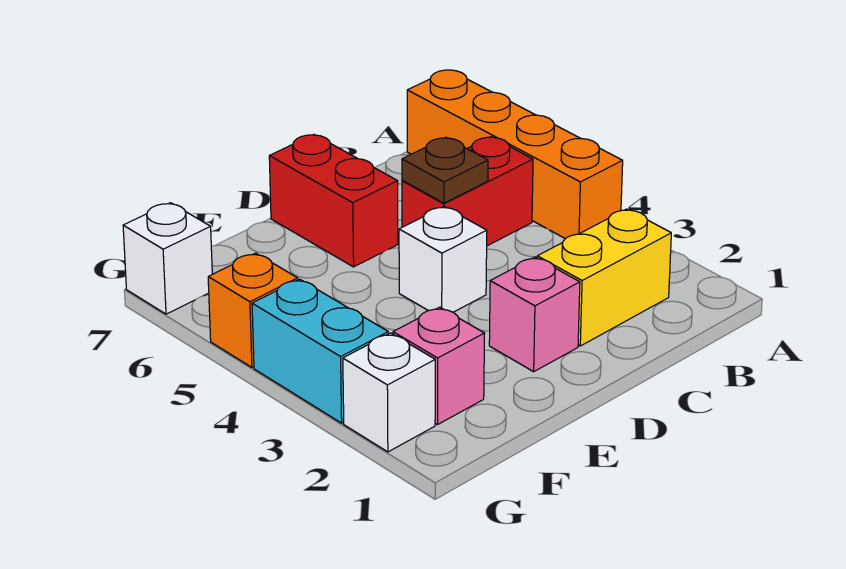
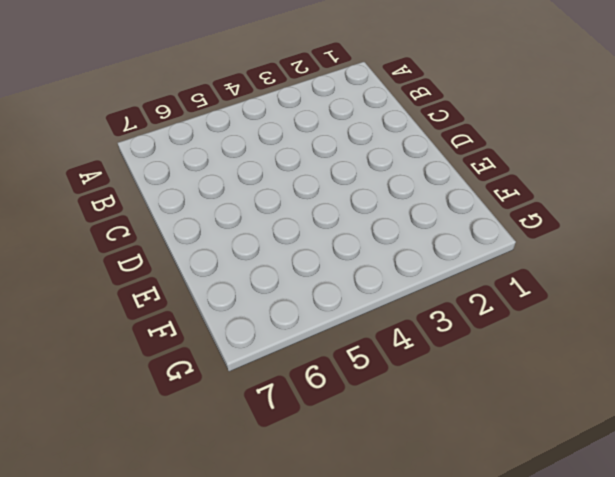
none -> orange brick A4:A7 level 1
none -> yellow brick B2:C2 level 1
none -> red brick B5:C5 level 1

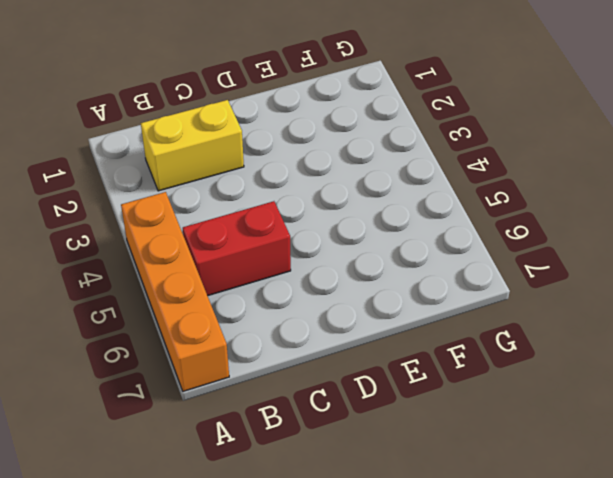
none -> pink brick D2 level 1
none -> white brick D4 level 1
none -> red brick D6:D7 level 1

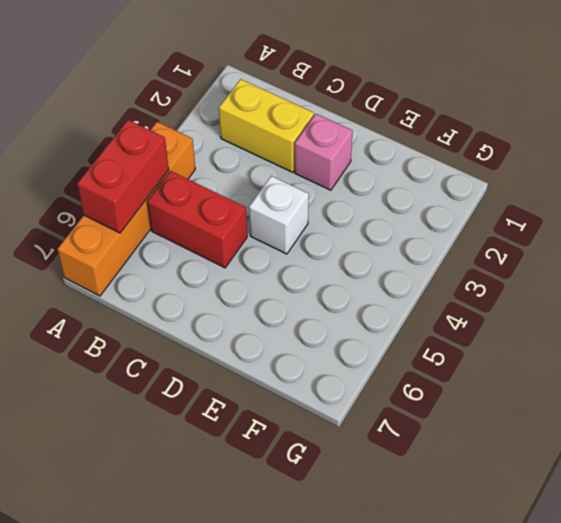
red brick A5:A6 level 2 -> red brick D6:D7 level 1
none -> pink brick F2 level 1
none -> white brick G2 level 1
none -> cyan brick G3:G4 level 1

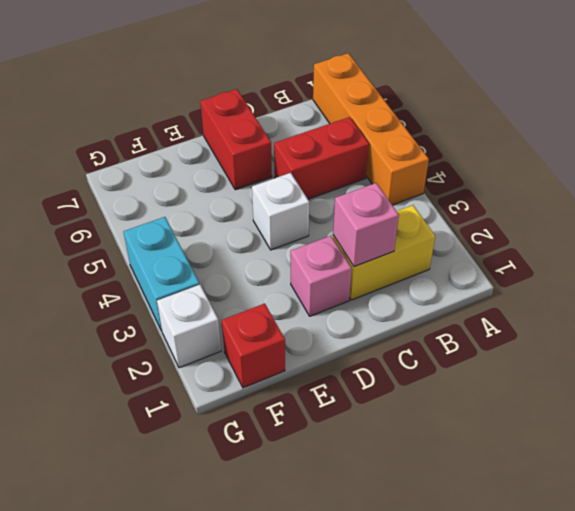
pink brick C2 level 2 -> pink brick F2 level 1
red brick F1 level 1 -> none
none -> orange brick G5 level 1
none -> white brick G7 level 1
none -> brown plate C5 level 2

